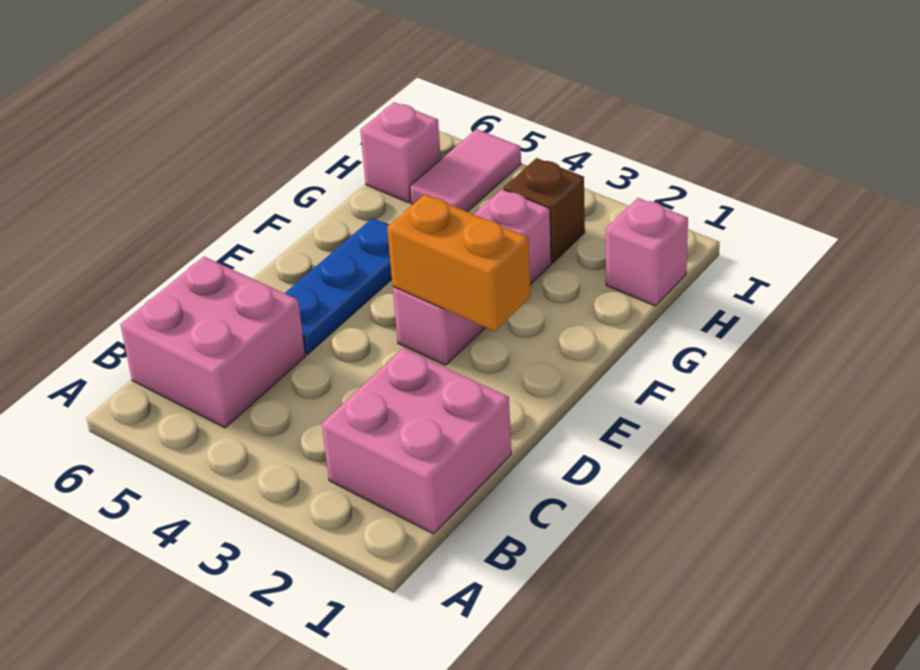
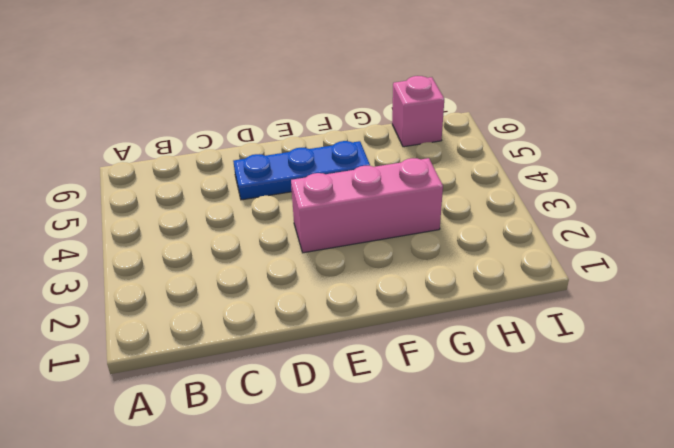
none -> pink brick B1:C2 level 1
none -> pink brick B5:C6 level 1

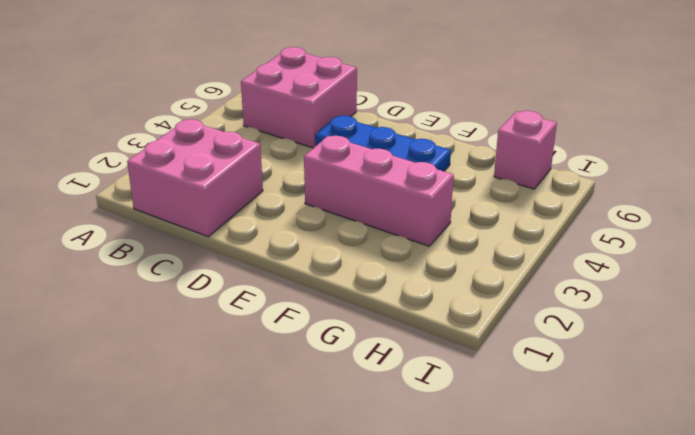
none -> pink brick H1 level 1
none -> brown brick H3 level 1

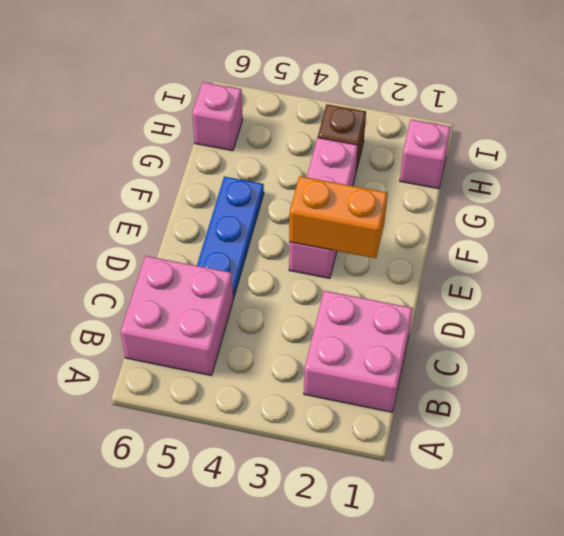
none -> pink tile H5:I5 level 1

